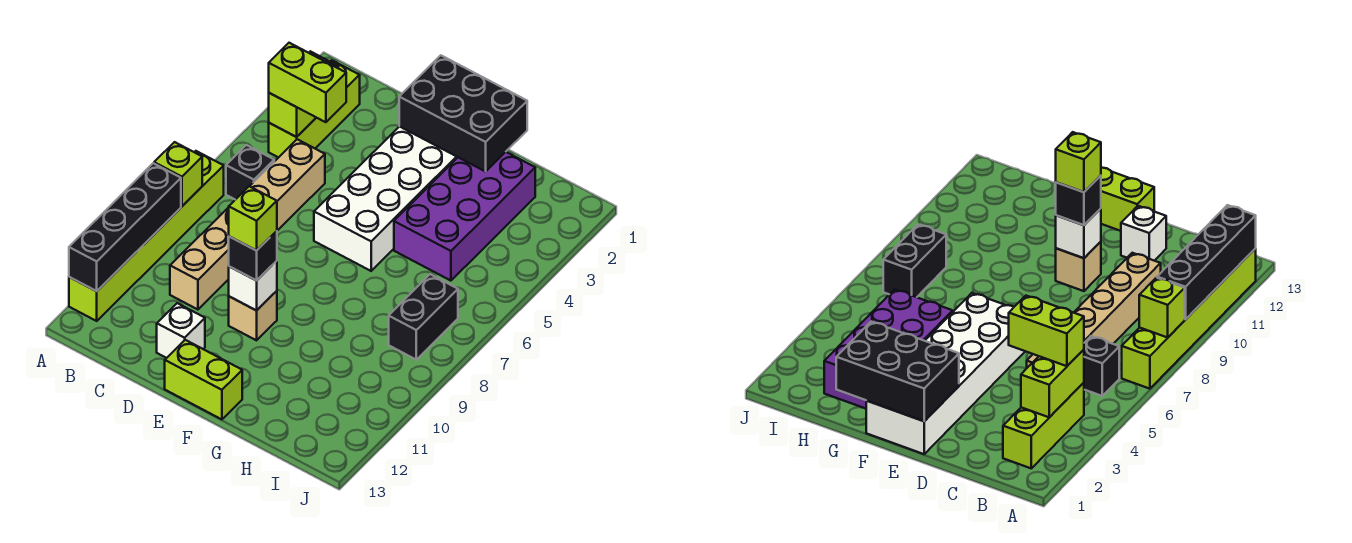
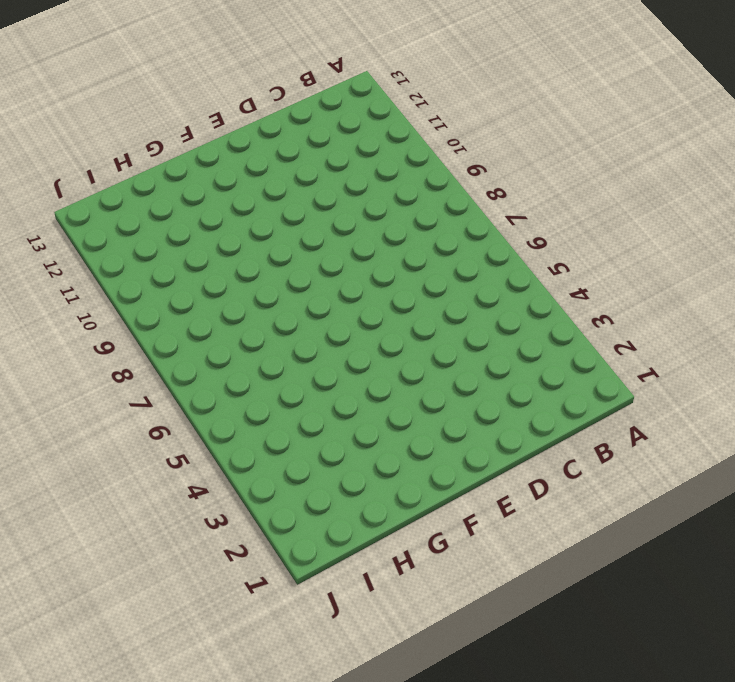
none -> lime brick A7:A12 level 1
none -> lime brick B2:B4 level 1
none -> black brick B6 level 1

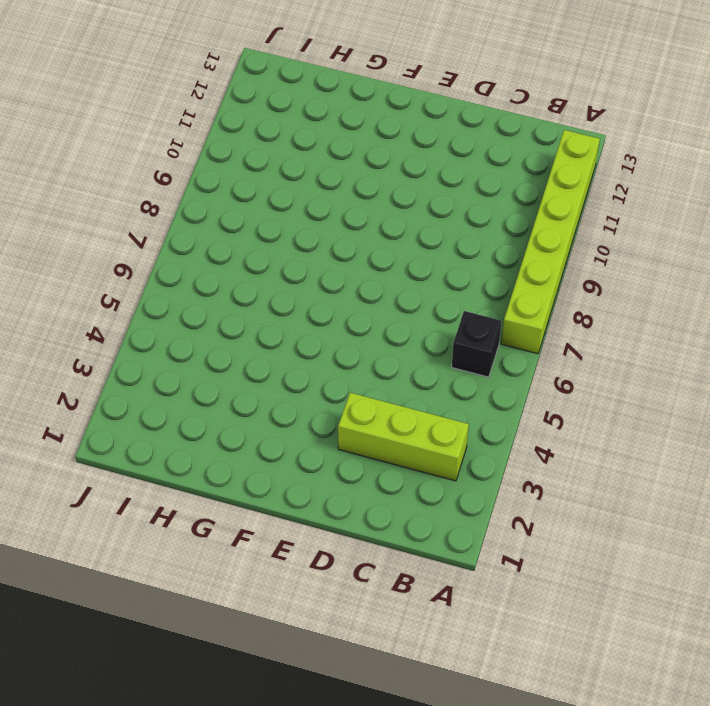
lime brick B3:D3 level 1 -> lime brick B2:B4 level 1
none -> tan brick C5:C10 level 1
none -> white brick D12 level 1
none -> white brick E1:F6 level 1

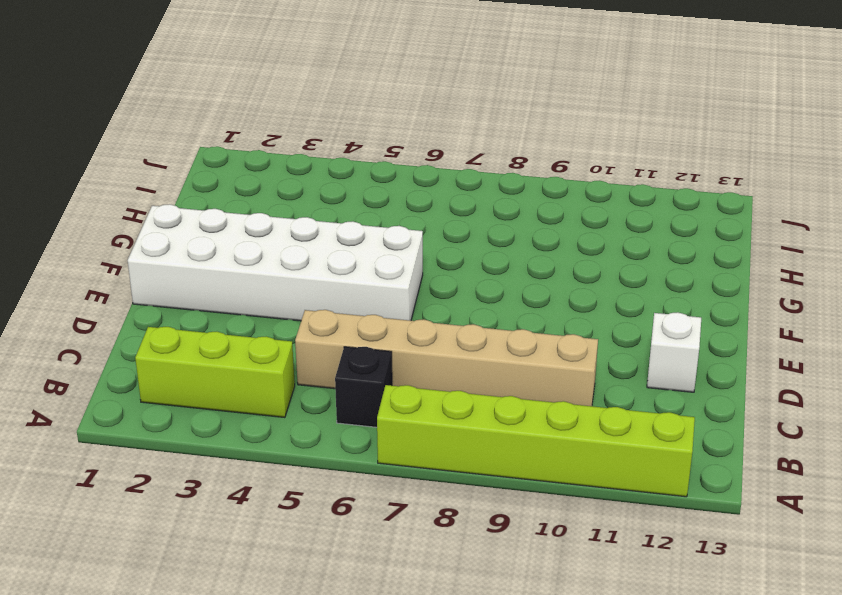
none -> tan brick E10 level 1
none -> lime brick E13:F13 level 1
none -> purple brick G2:H5 level 1

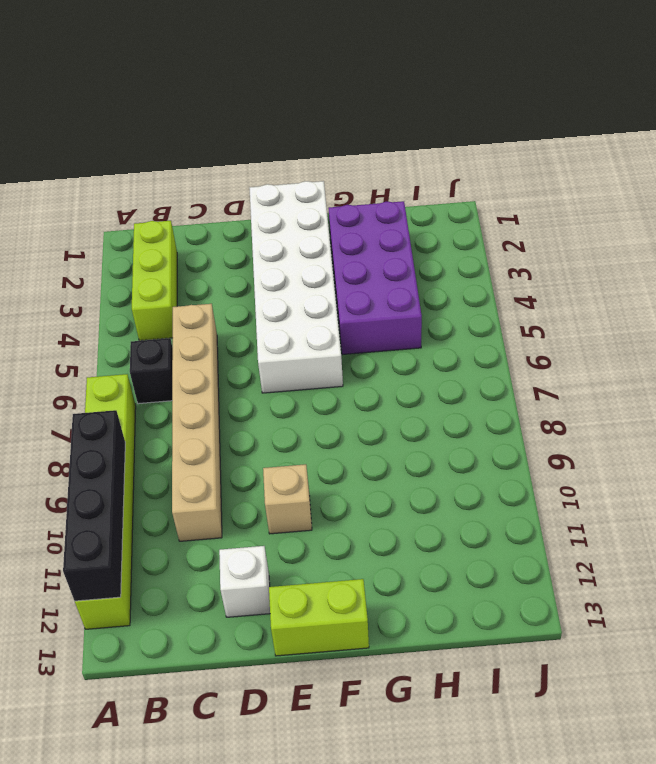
none -> black brick I7:I8 level 1
none -> lime brick A8 level 2
none -> lime brick B3:B4 level 2

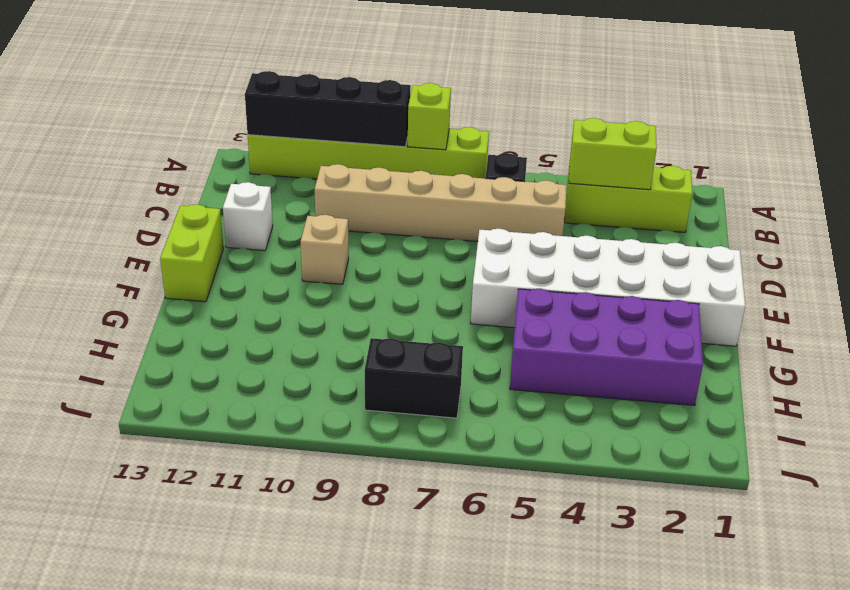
none -> black brick E1:G2 level 2
none -> white brick E10 level 2
none -> lime brick B4:C4 level 3

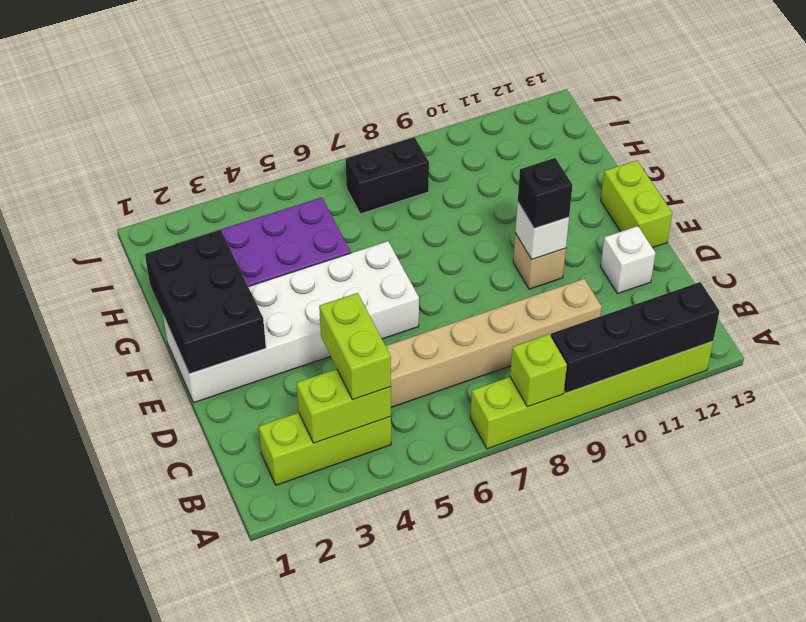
none -> black brick B6 level 1
none -> lime brick E10 level 4

